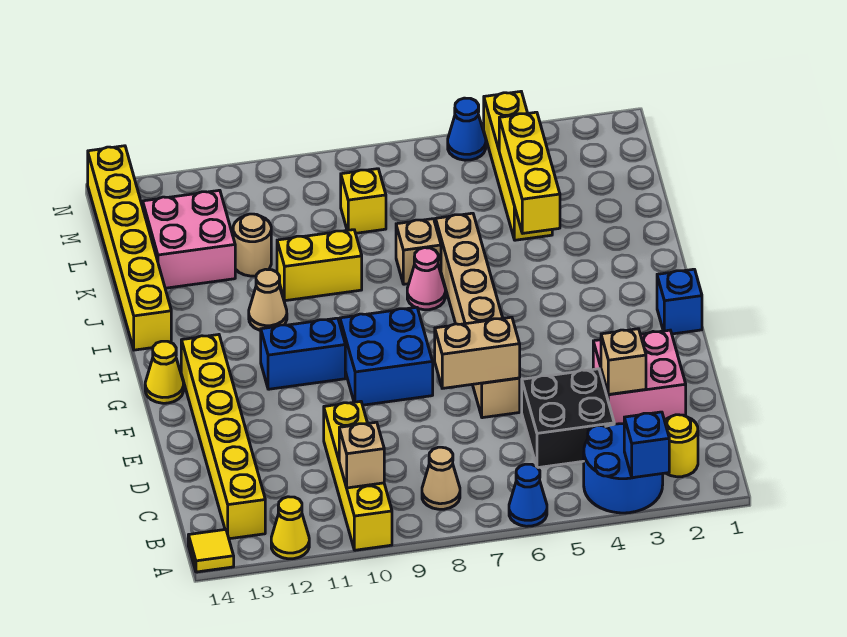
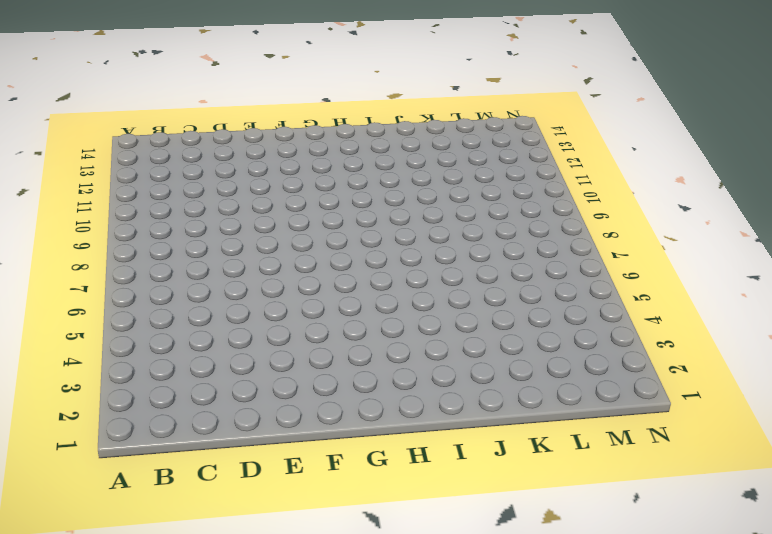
none -> blue round brick A3:B4 level 1
none -> blue cone A6 level 1
none -> yellow brick A10:D10 level 1
none -> yellow cone A12 level 1

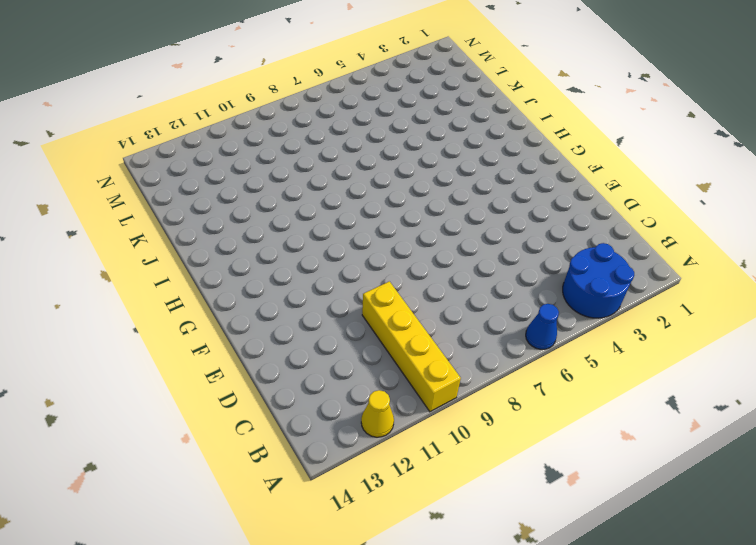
none -> yellow tile A14 level 1
none -> yellow round brick B2 level 1
none -> tan cone B8 level 1
none -> yellow brick B13:G13 level 1

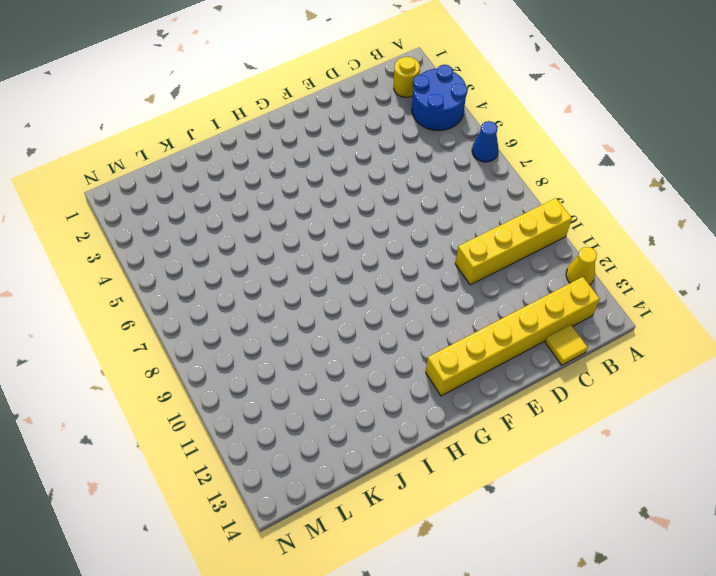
yellow tile C14 level 1 -> yellow tile A14 level 1
none -> tan cone B8 level 1
none -> black brick C4:D5 level 1
none -> pink brick D2:E3 level 1
none -> tan brick E6:J6 level 1

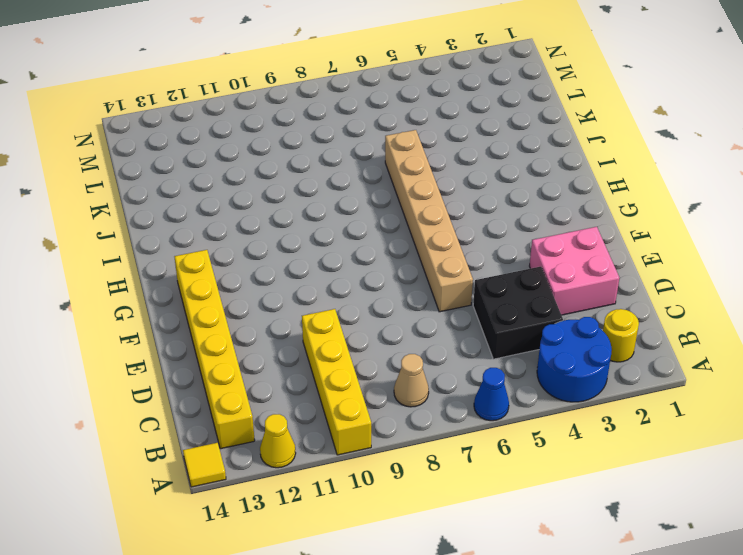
none -> blue brick F8:G9 level 1
none -> blue brick G1 level 1
none -> blue brick G10:G11 level 1
none -> yellow cone G14 level 1

